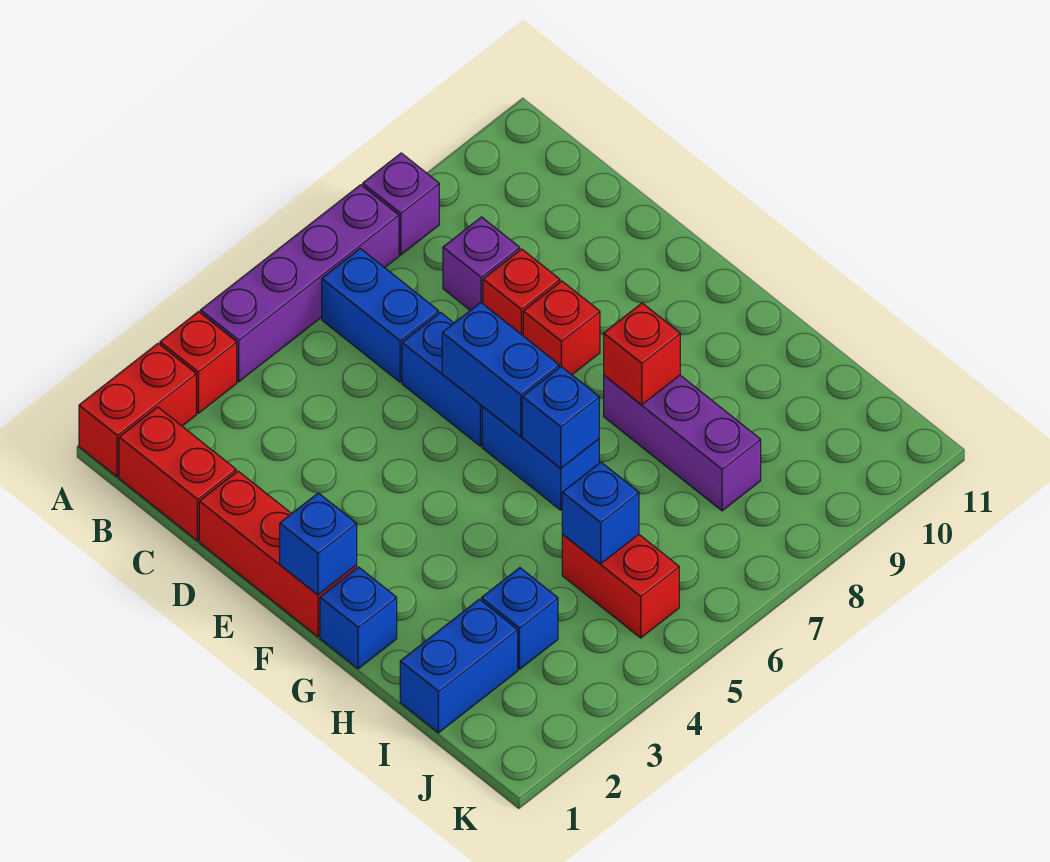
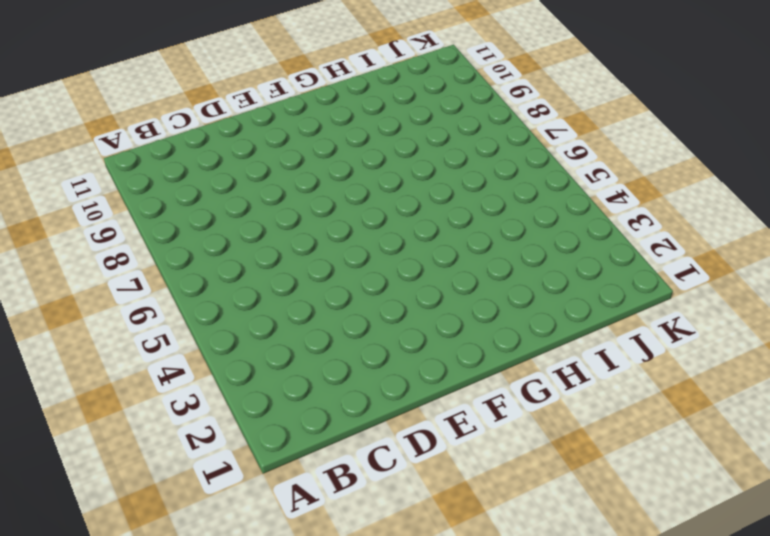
none -> red brick A1:A2 level 1
none -> red brick A3 level 1
none -> purple brick A4:A7 level 1

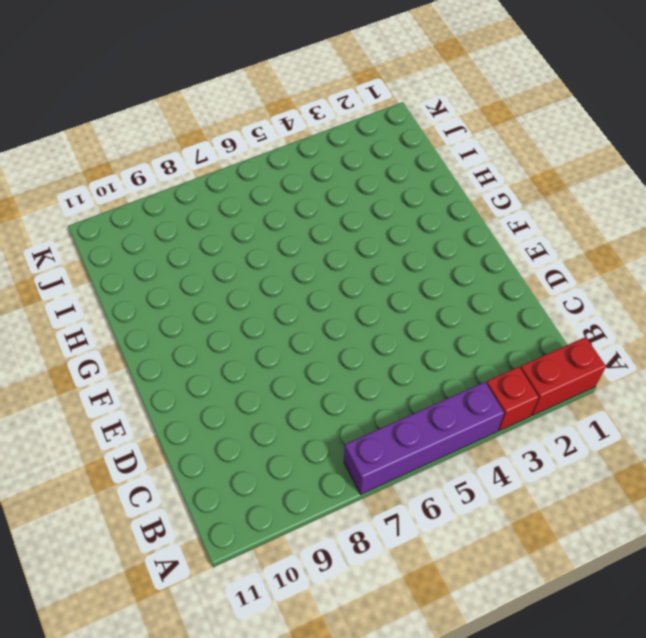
none -> purple brick A8 level 1
none -> red brick B1:C1 level 1
none -> blue brick B6:C6 level 1

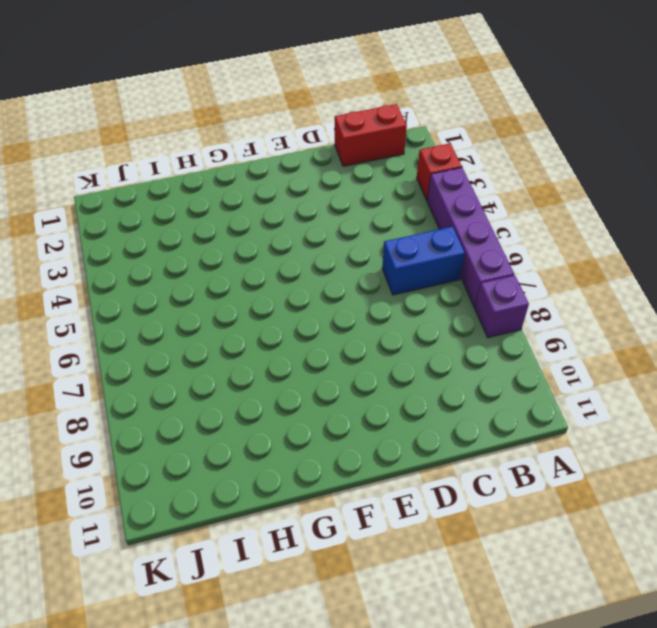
none -> red brick A1:A2 level 1
none -> purple brick C8 level 1
none -> red brick D1:F1 level 1

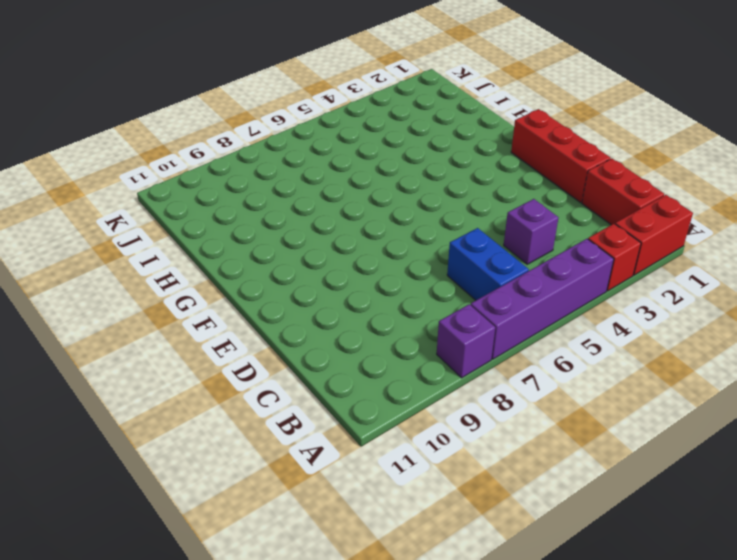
purple brick C4 level 1 -> purple brick C8 level 1
none -> blue brick D6:E6 level 1
none -> red brick D8 level 1
none -> red brick E8 level 1

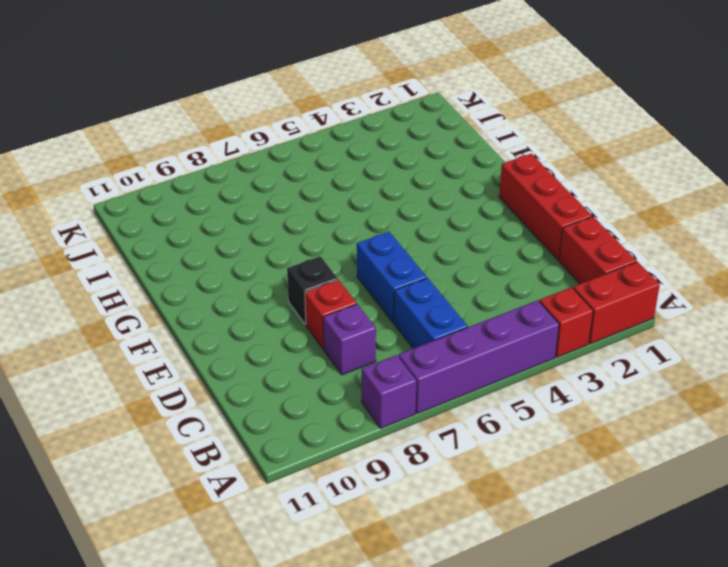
black brick E8 level 1 -> red brick E8 level 1
none -> blue brick F6:G6 level 1
none -> blue brick G1 level 1
none -> purple brick G8:I8 level 1

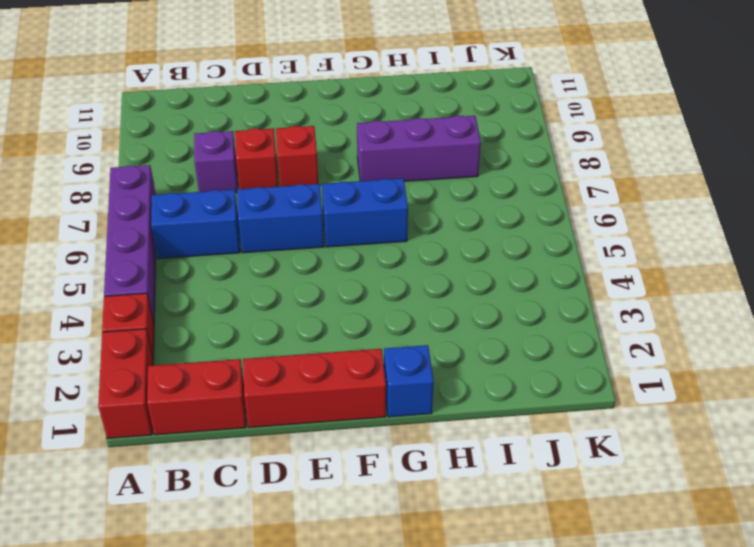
none -> purple brick A8 level 1
none -> blue brick I1:I2 level 1
none -> blue brick I3 level 1

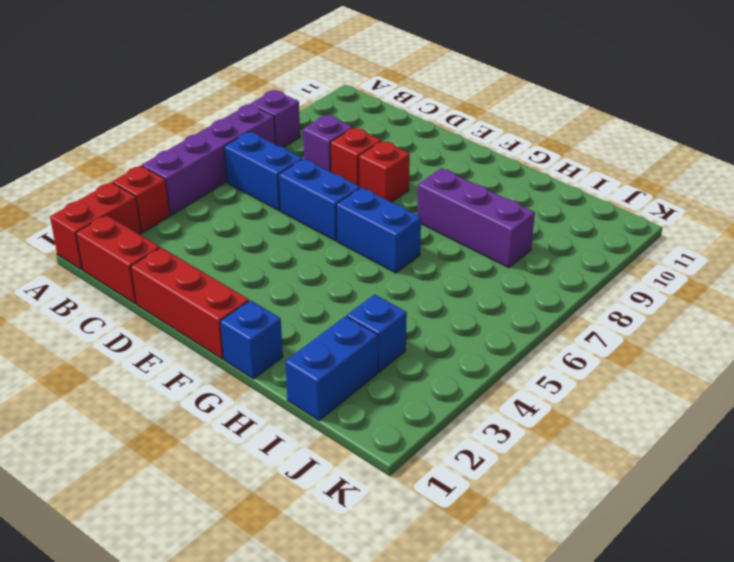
none -> red brick I5:J5 level 1
none -> blue brick E6:F6 level 2
none -> blue brick F1 level 2

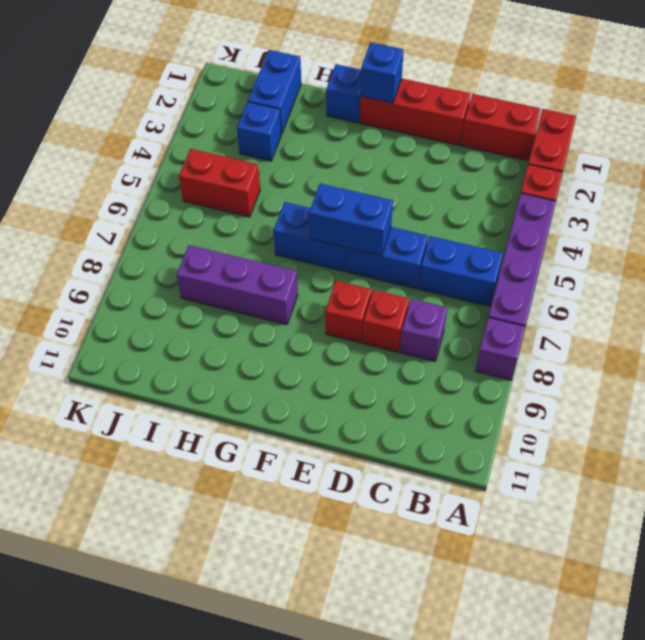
none -> blue brick G6 level 2
none -> red brick G8 level 2
none -> blue brick I5 level 2

